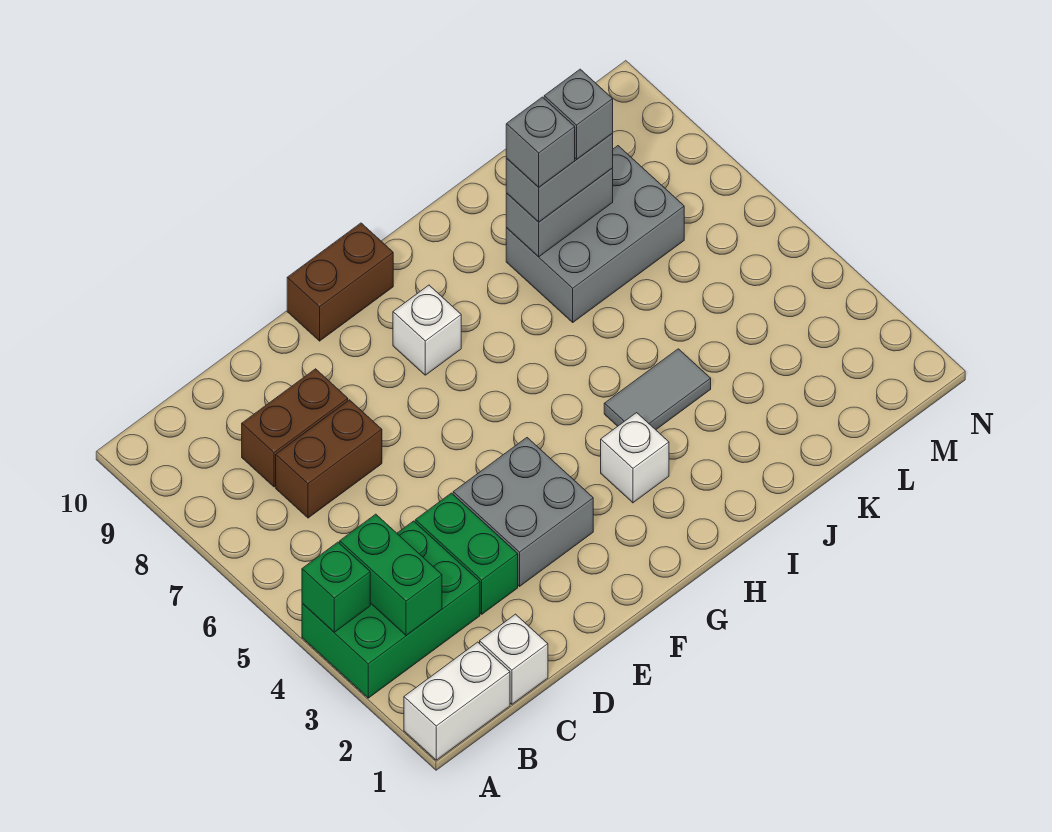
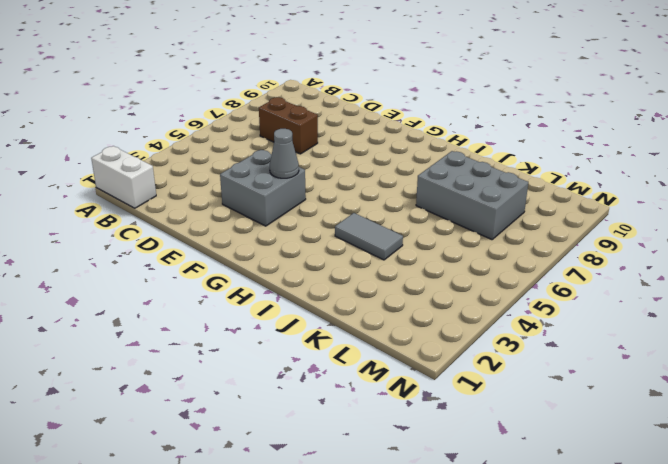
grey cone F4 level 2 -> none
none -> green brick A3:C4 level 1
none -> white brick C1 level 1
none -> brown brick C8:D8 level 1

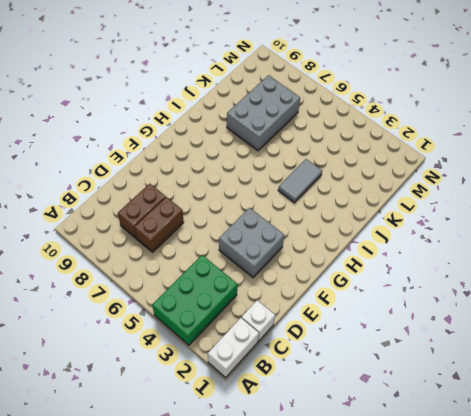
none -> green brick D3:D4 level 1
none -> brown brick F10:G10 level 1
none -> white brick G8 level 1

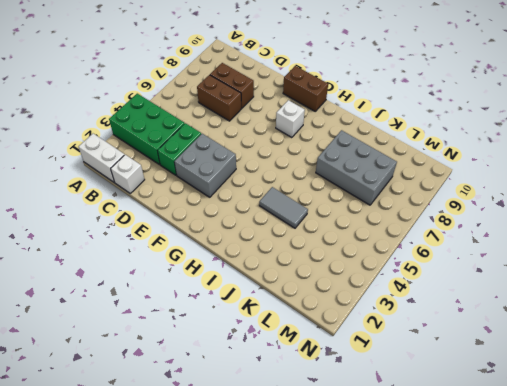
none -> white brick H3 level 1
none -> green brick A4 level 2
none -> green brick B3:B4 level 2

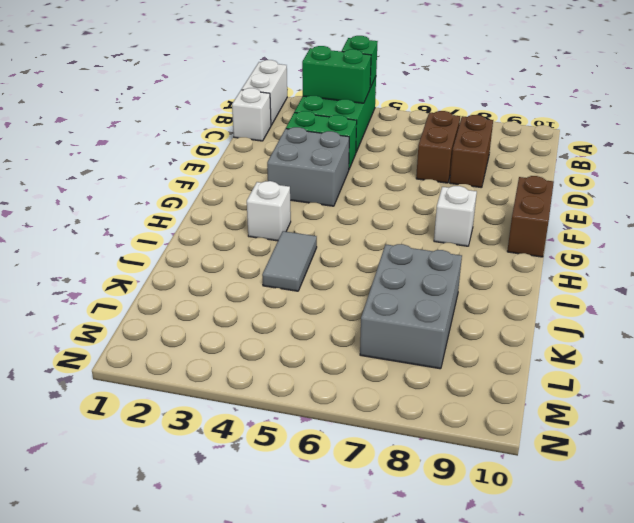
none -> grey brick J8:K8 level 2
none -> grey brick J8:K8 level 3
none -> grey brick J8 level 4

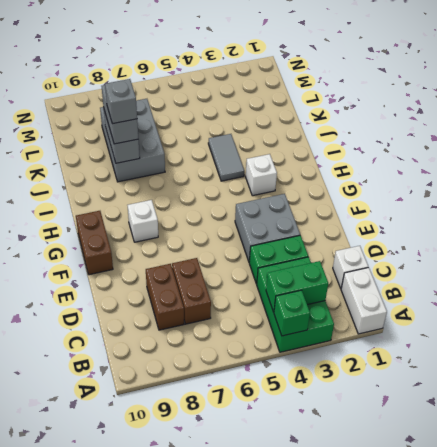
none -> grey brick K8 level 4

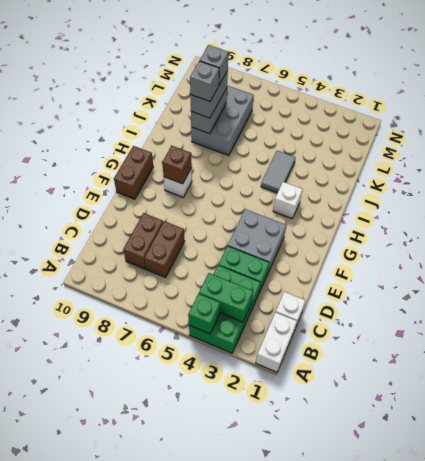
brown brick G8 level 2 -> none

